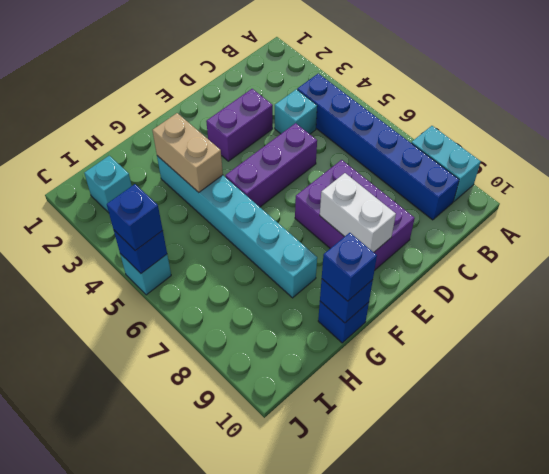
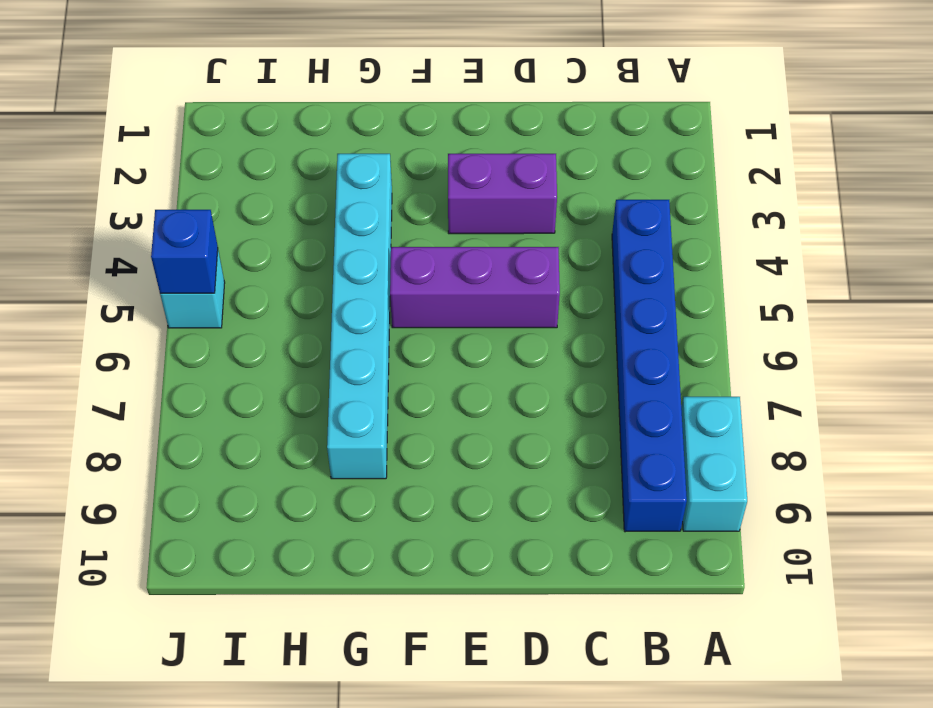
none -> cyan brick C4 level 1
none -> purple brick D7:E9 level 1
none -> blue brick G10 level 1

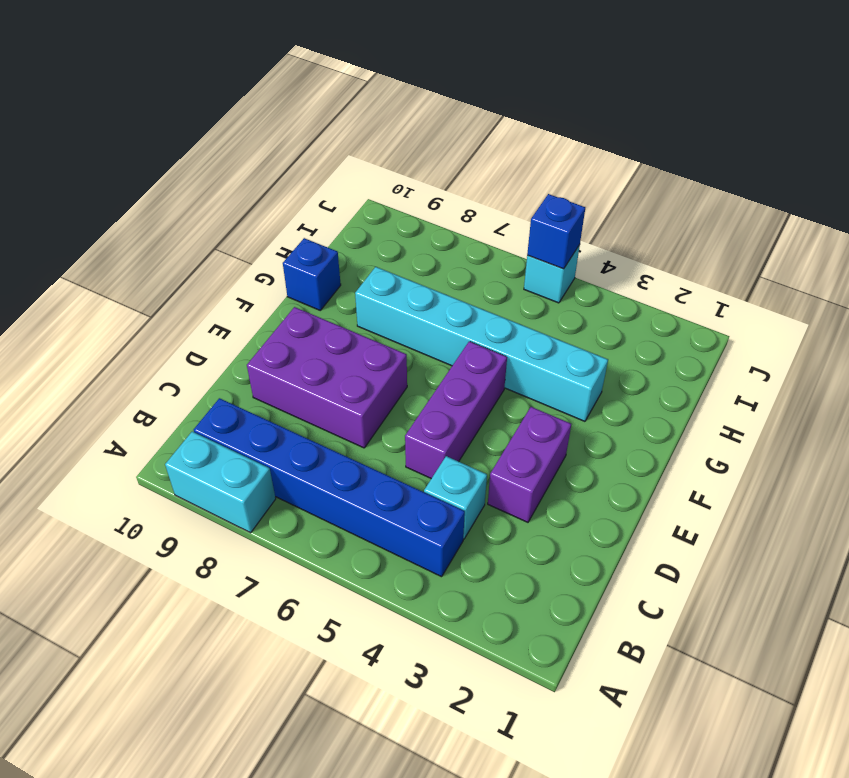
none -> cyan brick I2 level 1
none -> white brick E8:E9 level 2
none -> tan brick G3:G4 level 2

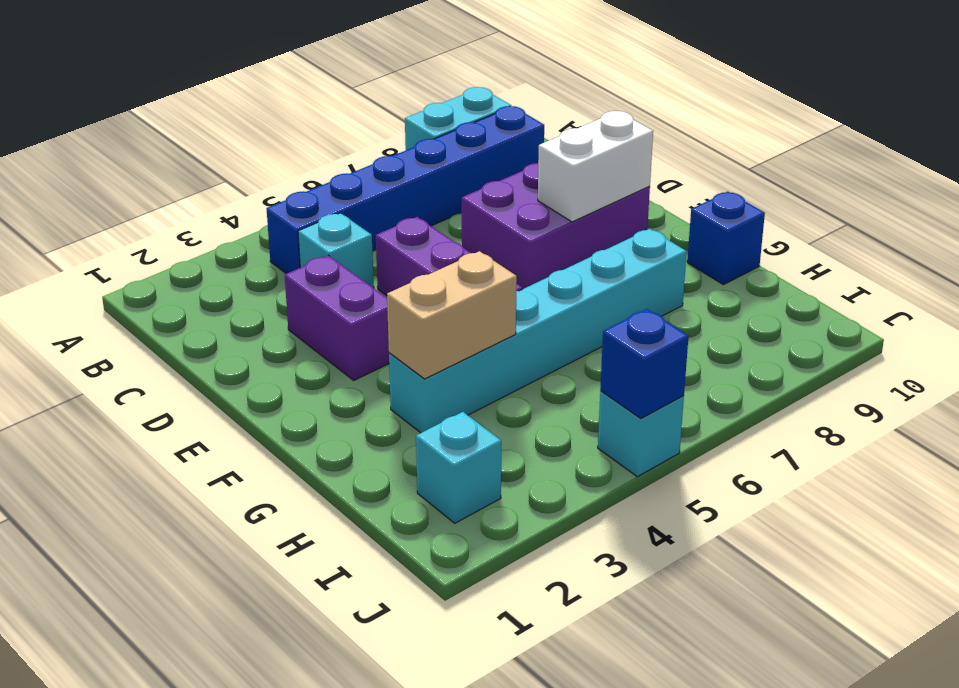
none -> blue brick G10 level 2
none -> blue brick G10 level 3
none -> blue brick J5 level 3

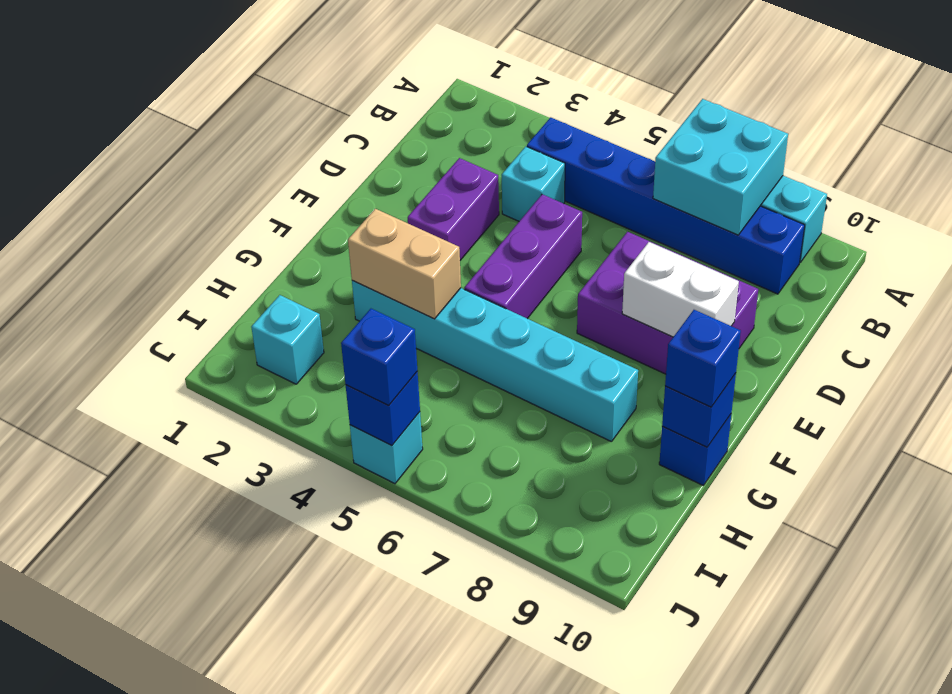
cyan brick A7:B8 level 2 -> none

